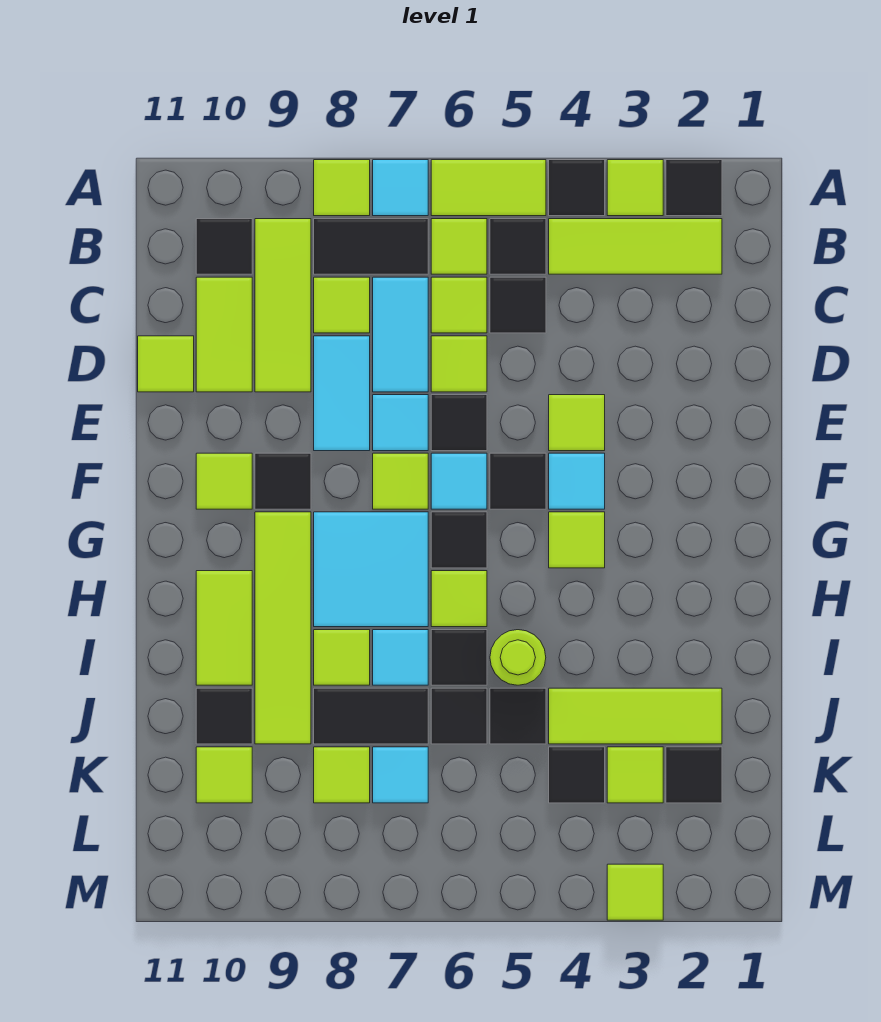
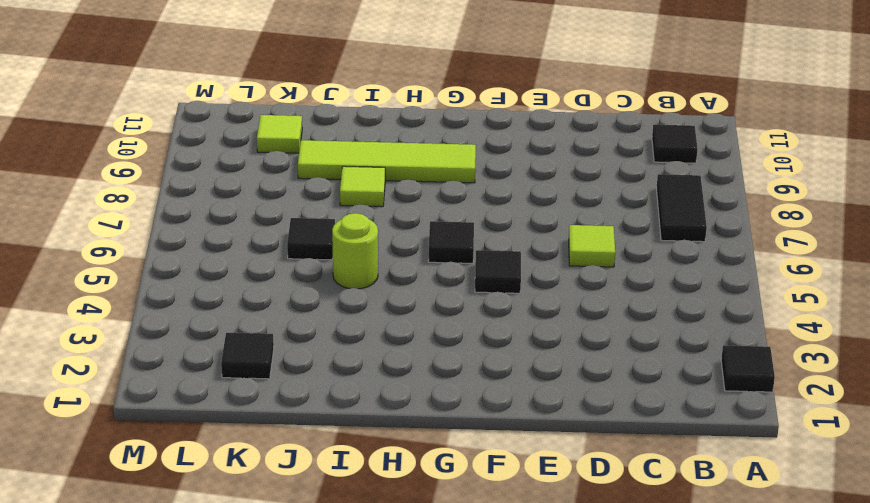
none -> lime tile A3 level 1
none -> black tile A4 level 1
none -> lime tile A5:A6 level 1
none -> cyan tile A7 level 1

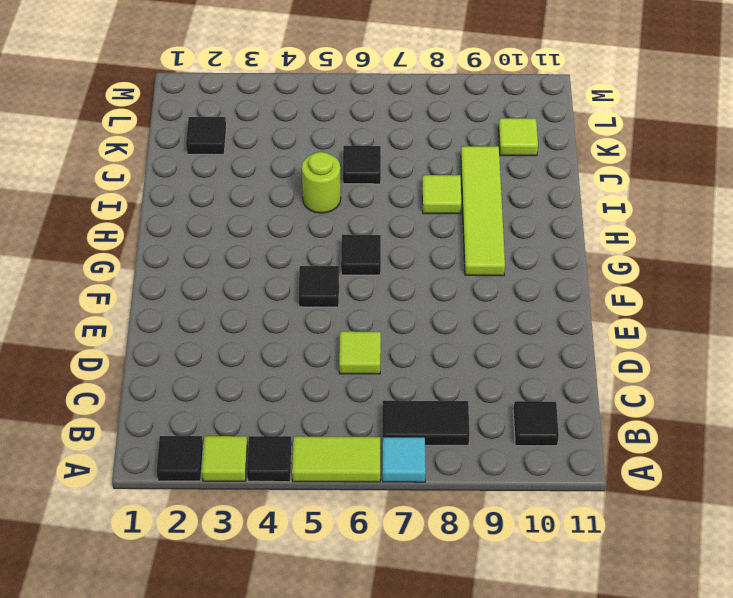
none -> lime tile A8 level 1
none -> lime tile B2:B4 level 1
none -> black tile B5 level 1
none -> lime tile B6 level 1

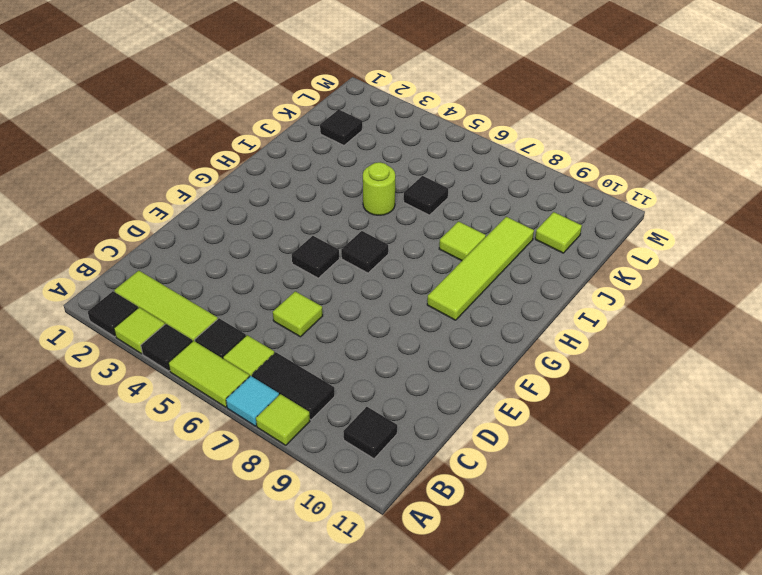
none -> lime tile B9:D9 level 1
none -> black tile C5 level 1
none -> lime tile C6 level 1
none -> cyan tile C7:D7 level 1

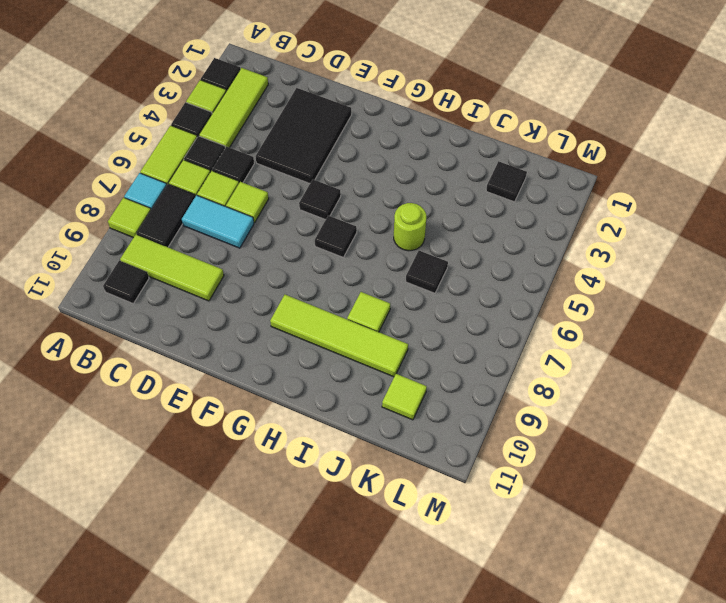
black tile D2:E4 level 1 -> lime tile E4 level 1
none -> lime tile C8 level 1
none -> lime tile C10:D10 level 1
none -> cyan tile D8:E8 level 1
none -> lime tile D11 level 1

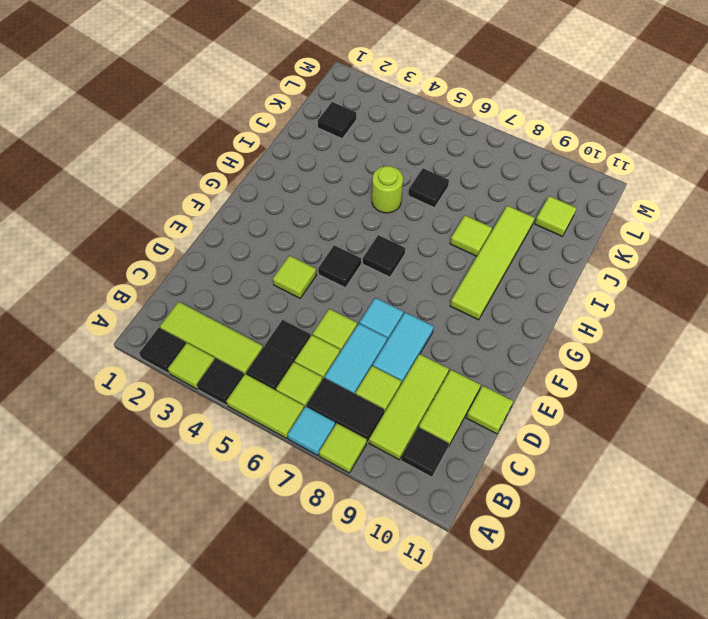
none -> black tile E6 level 1
none -> cyan tile F4 level 1
none -> cyan tile F6 level 1
none -> lime tile F7 level 1

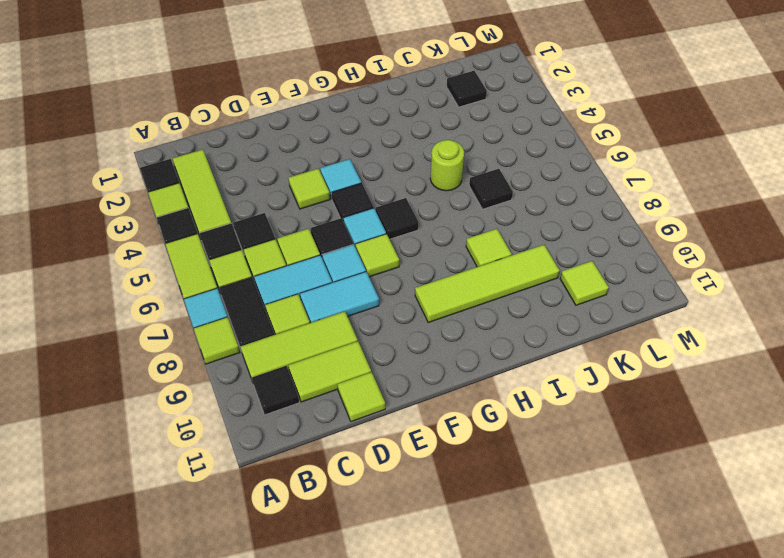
none -> black tile F9 level 1
none -> lime tile F10 level 1
none -> lime tile G4 level 1
none -> cyan tile G7:H8 level 1

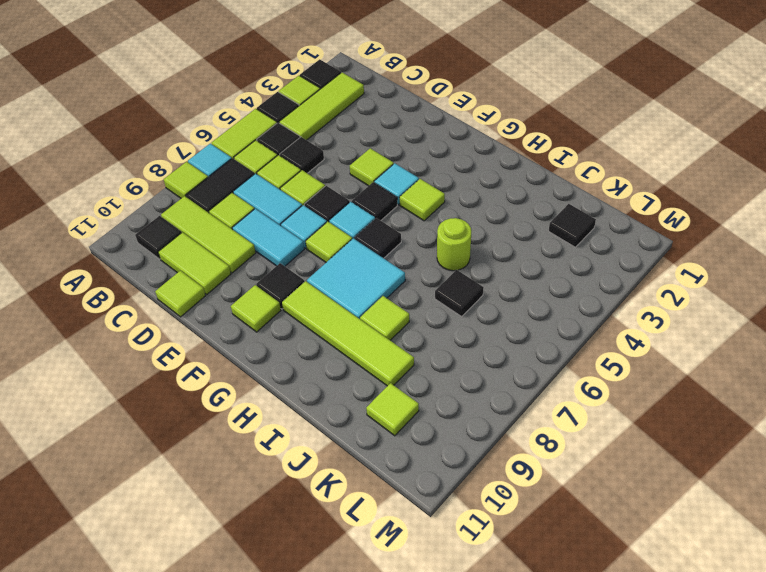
none -> lime tile H6 level 1
none -> lime tile H10:I10 level 1
none -> black tile I6 level 1
none -> cyan tile I7 level 1

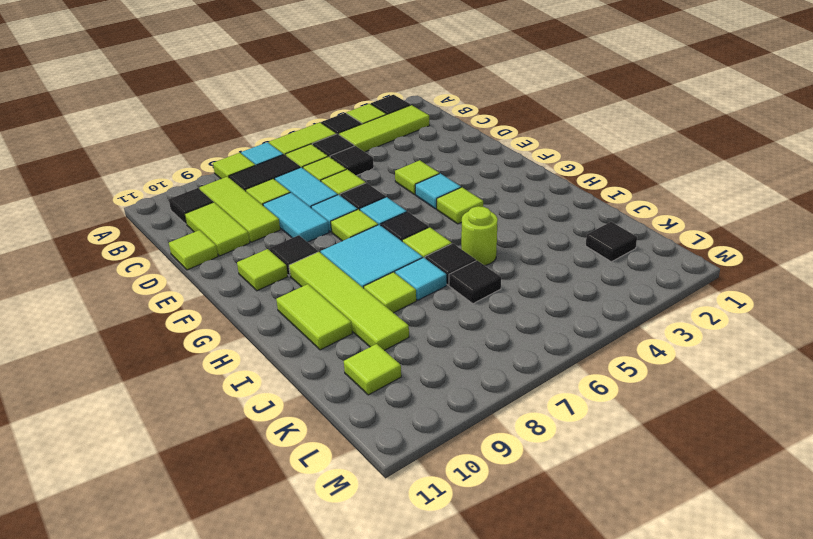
none -> black tile F5 level 1
none -> lime tile J2:J4 level 1
none -> black tile J5 level 1
none -> black tile J7:J8 level 1

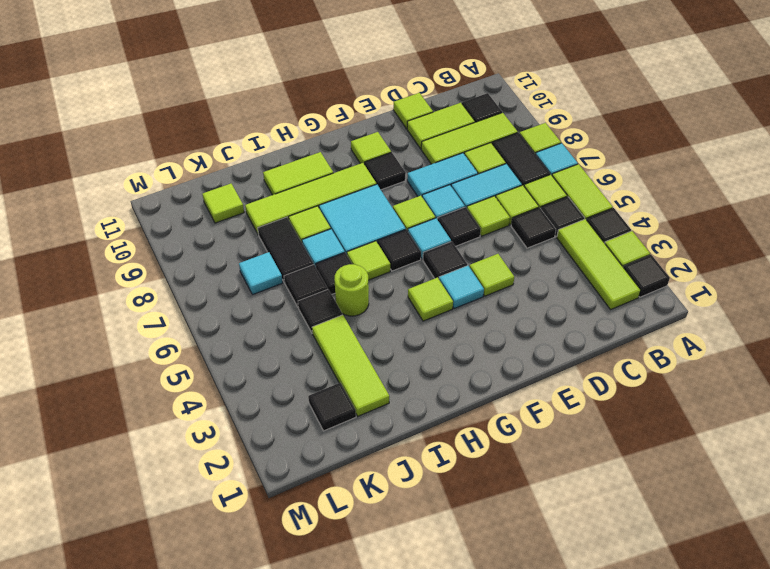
none -> black tile J10 level 1
none -> lime tile K3 level 1
none -> black tile K4 level 1
none -> lime tile K8 level 1

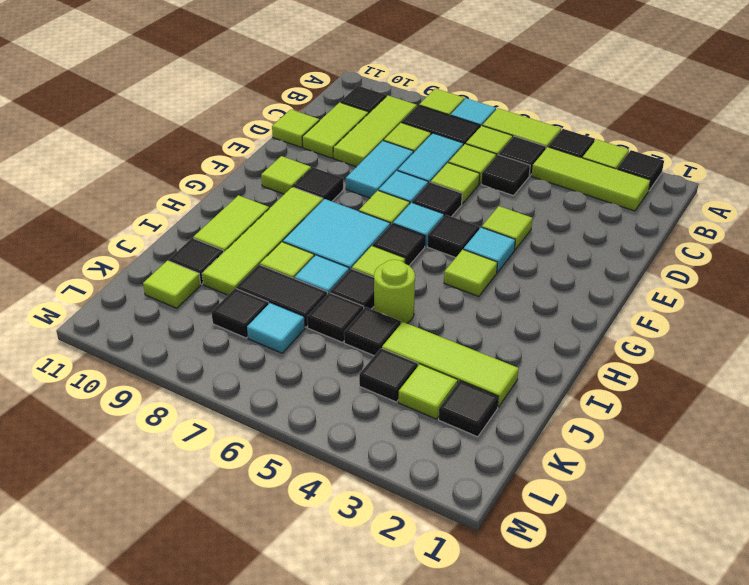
black tile K8 level 1 -> lime tile K8 level 1
none -> lime tile M3 level 1

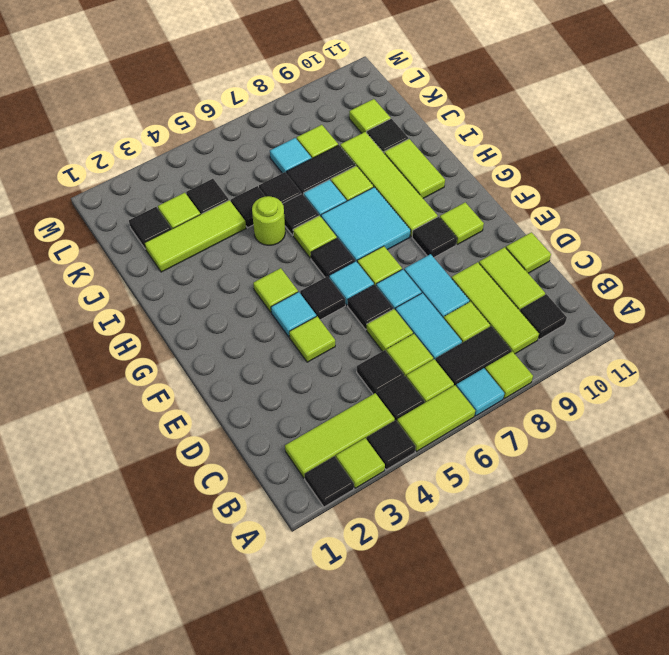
none -> lime tile M3 level 1

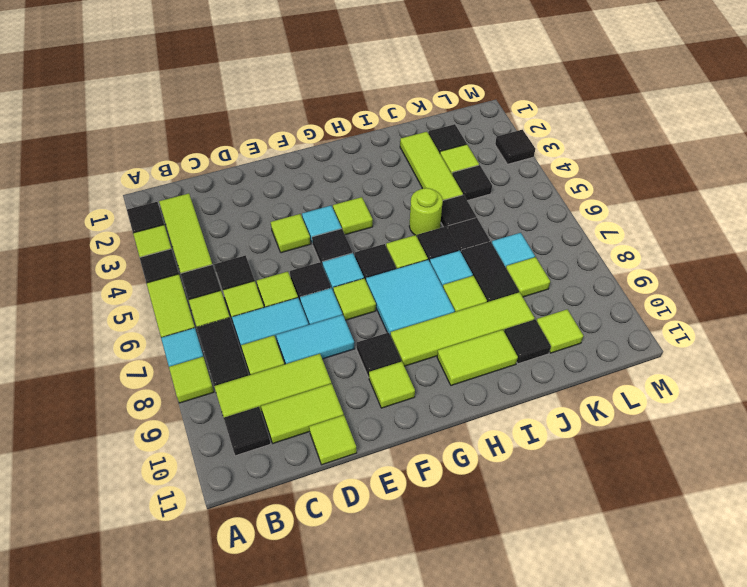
black tile M3 level 1 -> lime tile M3 level 1

